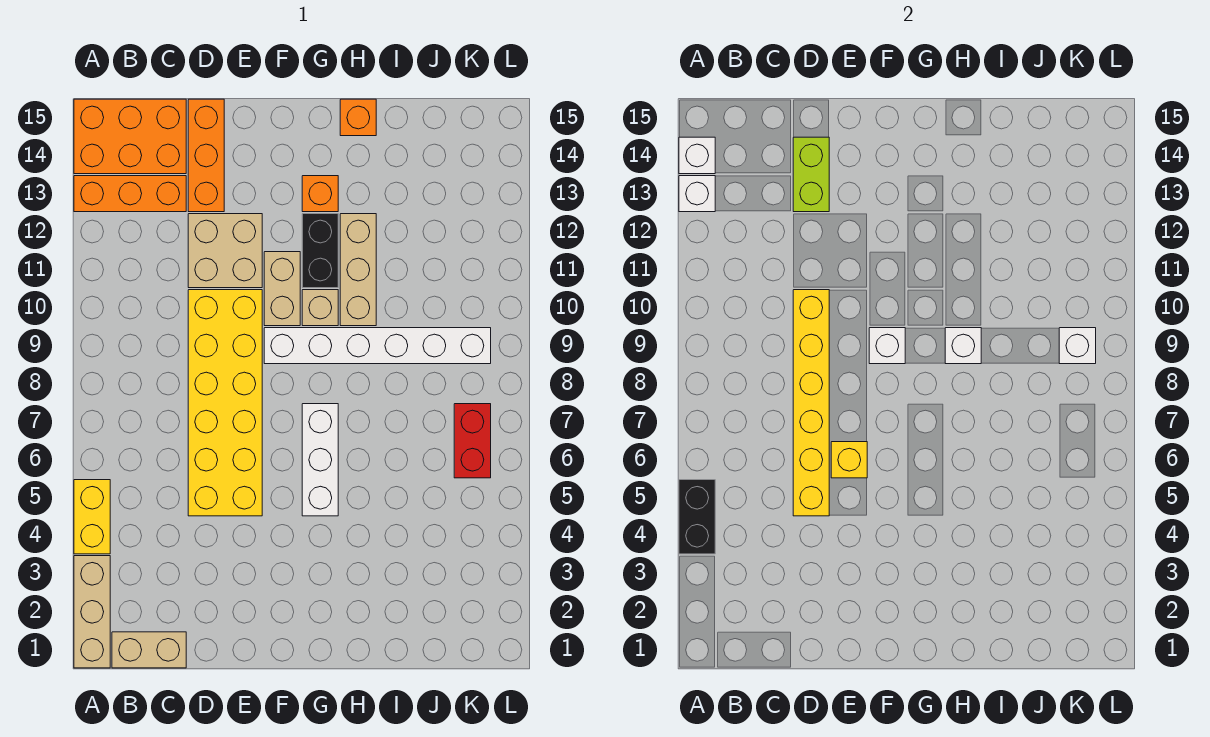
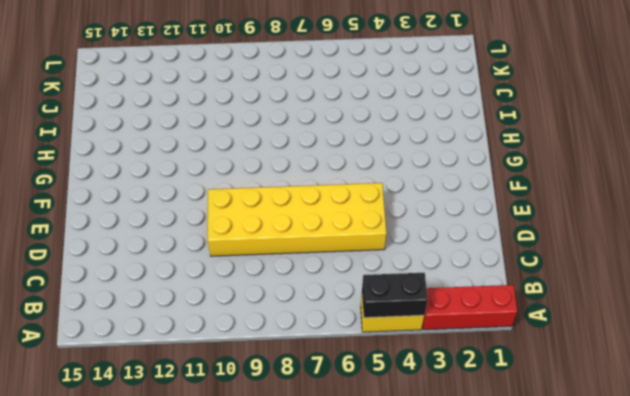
red brick A1:A3 level 1 -> tan brick A1:A3 level 1
none -> orange brick A13:C13 level 1
none -> orange brick A14:C15 level 1
none -> tan brick B1:C1 level 1

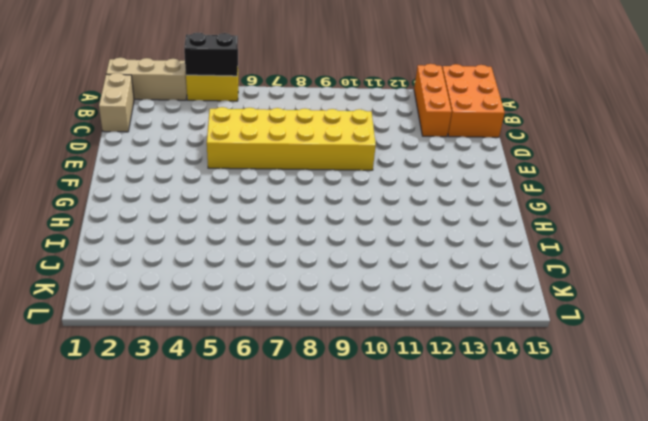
none -> tan brick D11:E12 level 1
none -> orange brick D13:D15 level 1
none -> white brick F9:K9 level 1

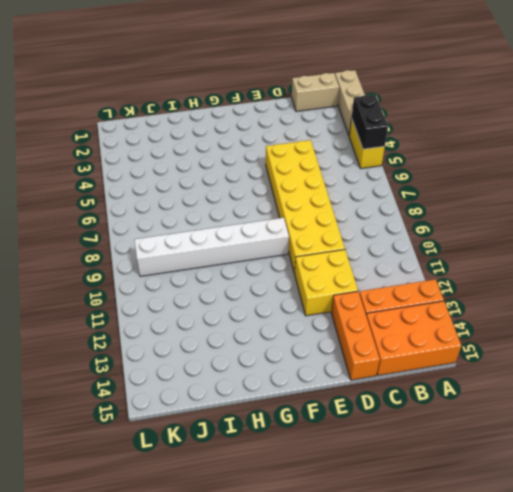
yellow brick D11:E12 level 1 -> tan brick D11:E12 level 1
none -> tan brick F10:F11 level 1
none -> white brick G5:G7 level 1
none -> tan brick G10 level 1

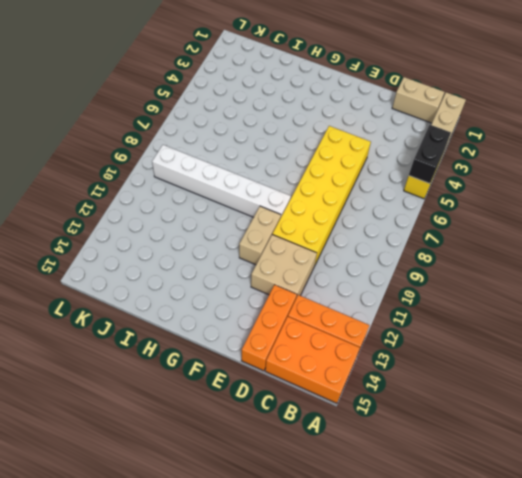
none -> white brick G5:G7 level 1
none -> tan brick G10 level 1
none -> black brick G11:G12 level 1

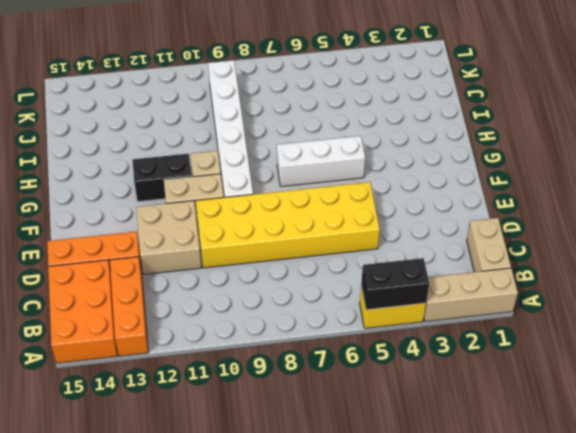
none -> orange brick G13 level 1
none -> tan brick H10:H12 level 1
none -> orange brick H15 level 1

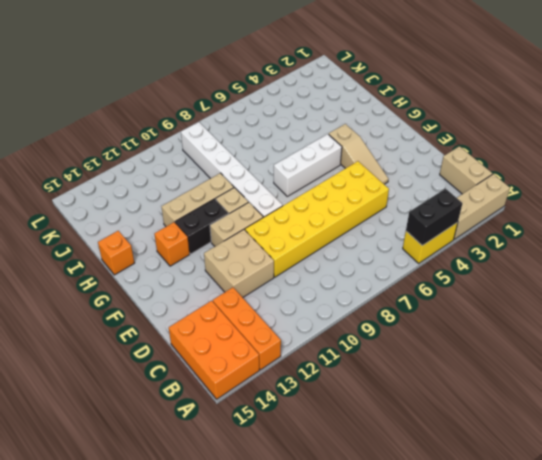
tan slope E4:G4 level 1 top G -> none
none -> orange brick D13:D15 level 1
none -> red brick K6:K7 level 1
none -> white brick A13 level 2

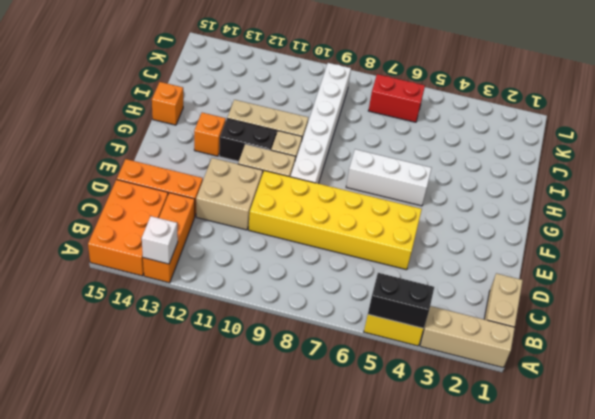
none -> white brick A14 level 2
none -> yellow brick D5:D10 level 2
none -> lime brick D13:D14 level 2

